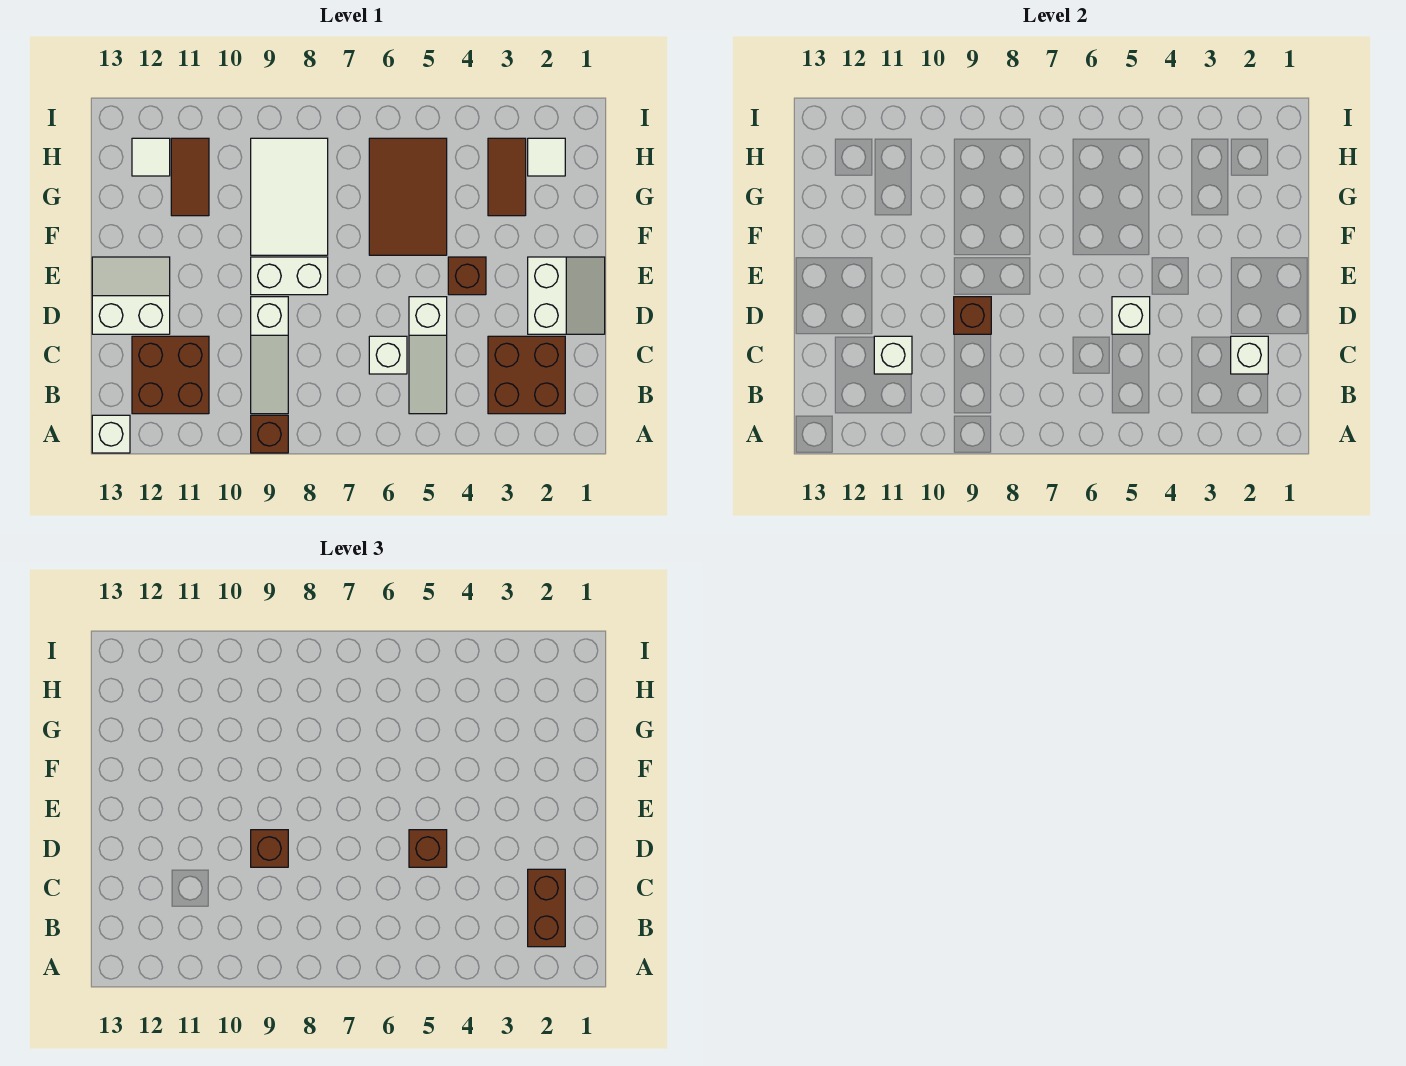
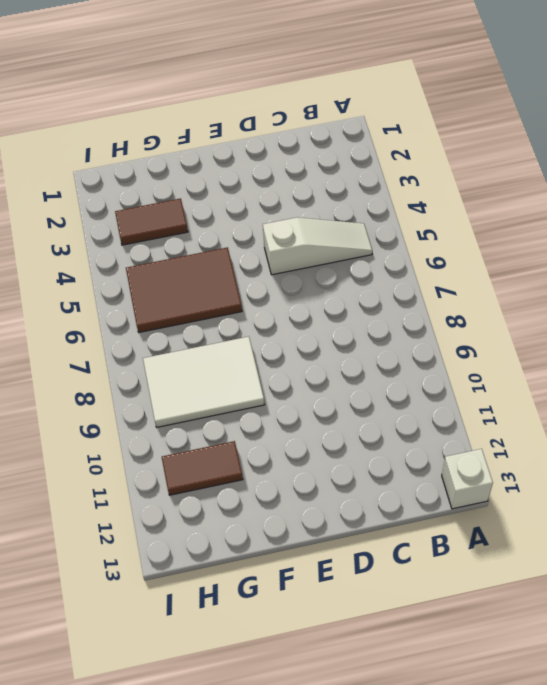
none -> brown brick A9 level 1
none -> brown brick B2:C3 level 1
none -> white slope B9:D9 level 1 top D

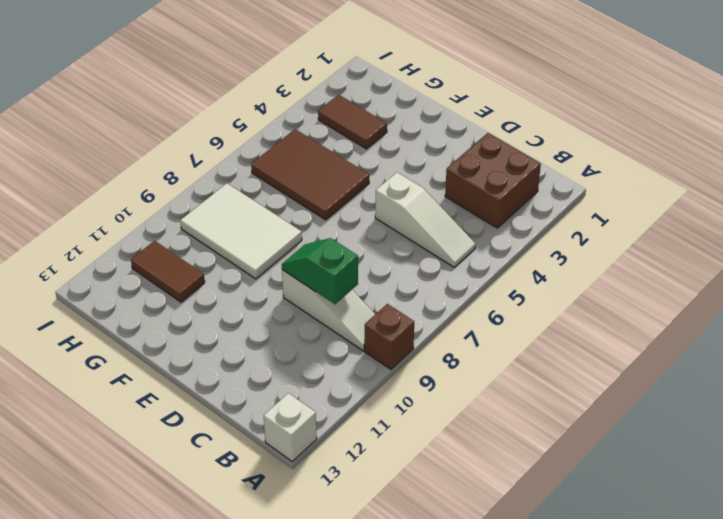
green slope C9:D9 level 2 top C -> brown brick D9 level 2
none -> brown brick B11:C12 level 1
none -> white brick C6 level 1
none -> white slope D1:E2 level 1 top 2

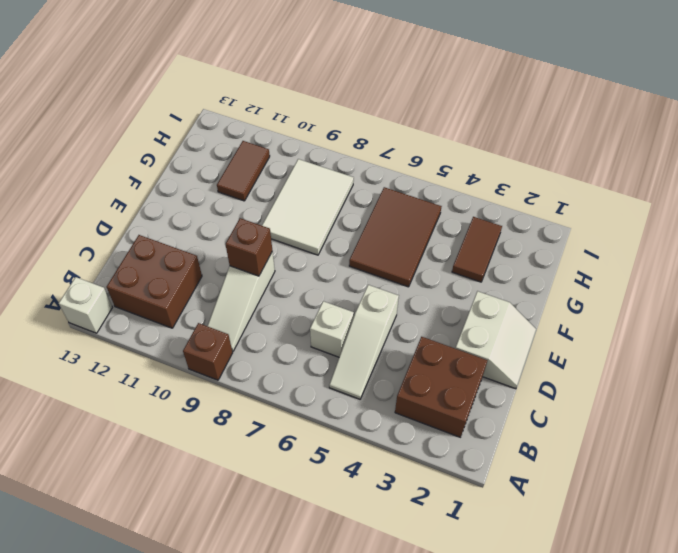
none -> white slope D12:E13 level 1 top D
none -> brown brick E4 level 1
none -> white brick E8:E9 level 1

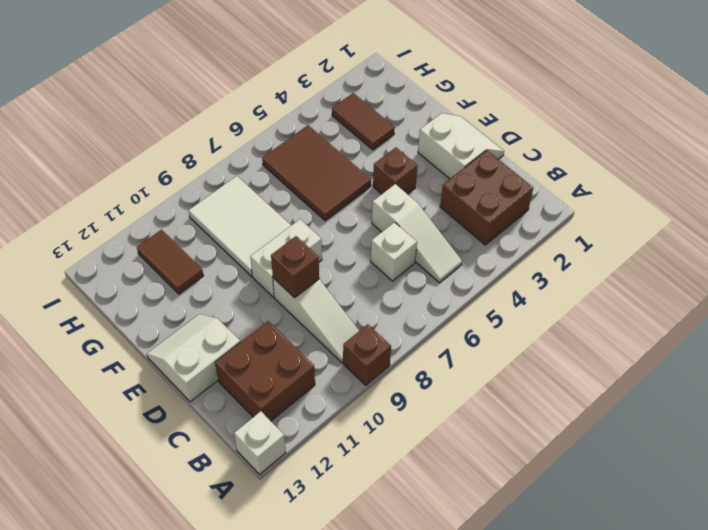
none -> white tile H2 level 1
none -> white tile H12 level 1
none -> white brick C2 level 2

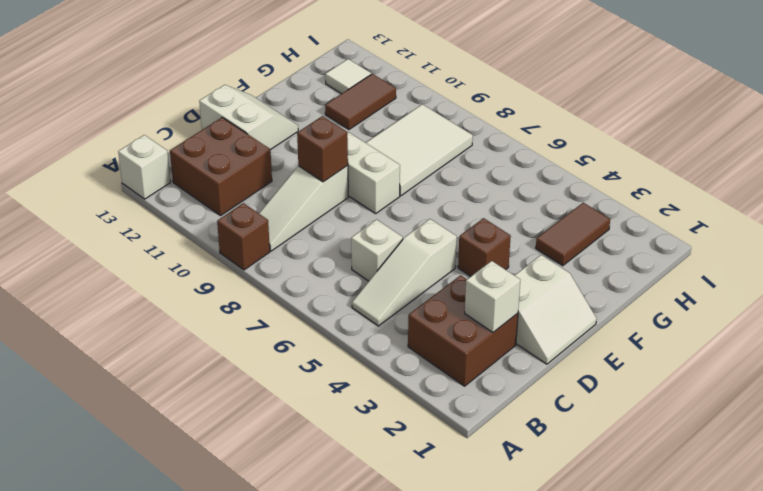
none -> brown tile F5:H6 level 1
none -> white tile H2 level 1
none -> white brick C11 level 2

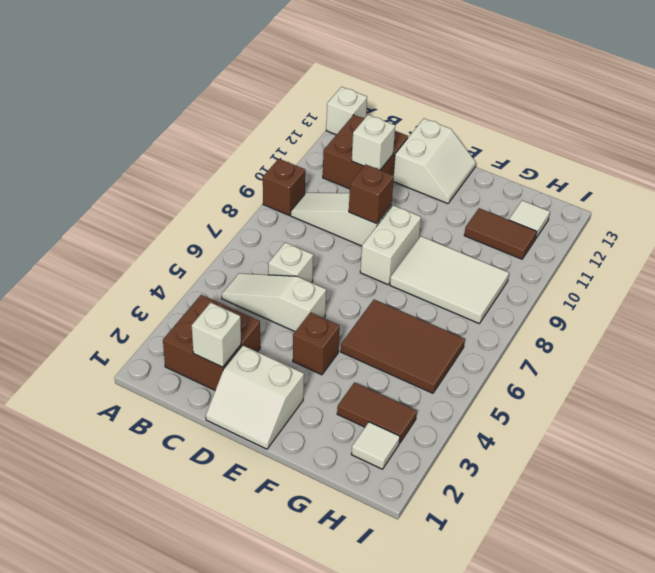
none -> white brick D5 level 2
none -> brown brick B2:C2 level 3
none -> brown brick D5 level 3

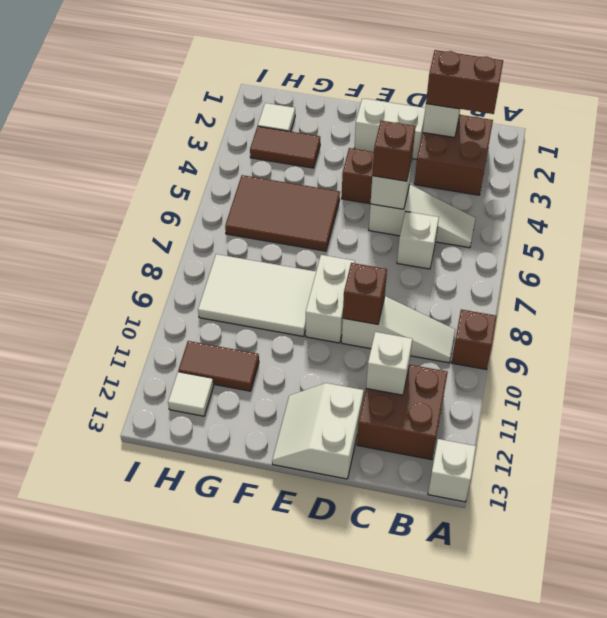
none -> brown brick D9 level 3

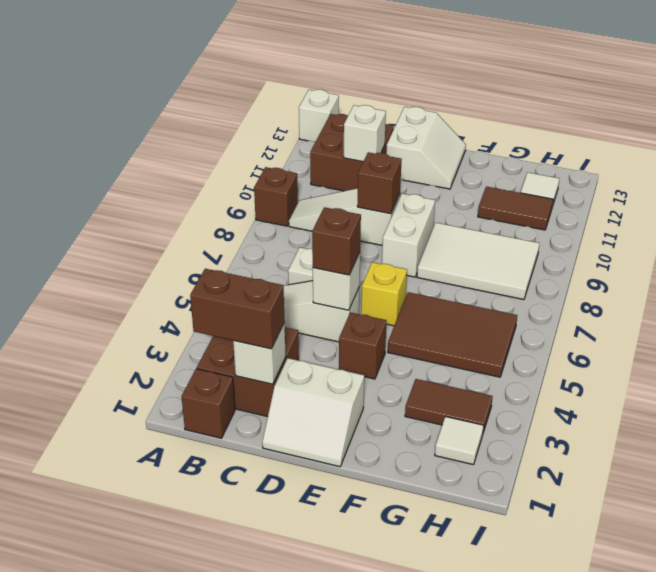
brown brick B1 level 1 -> brown brick D9 level 3
yellow brick E6 level 1 -> none

